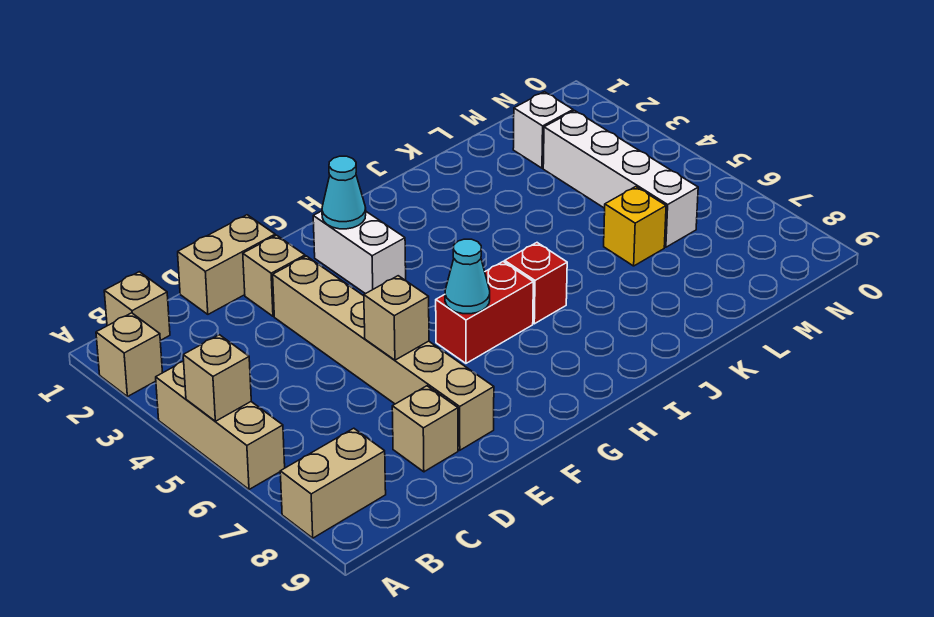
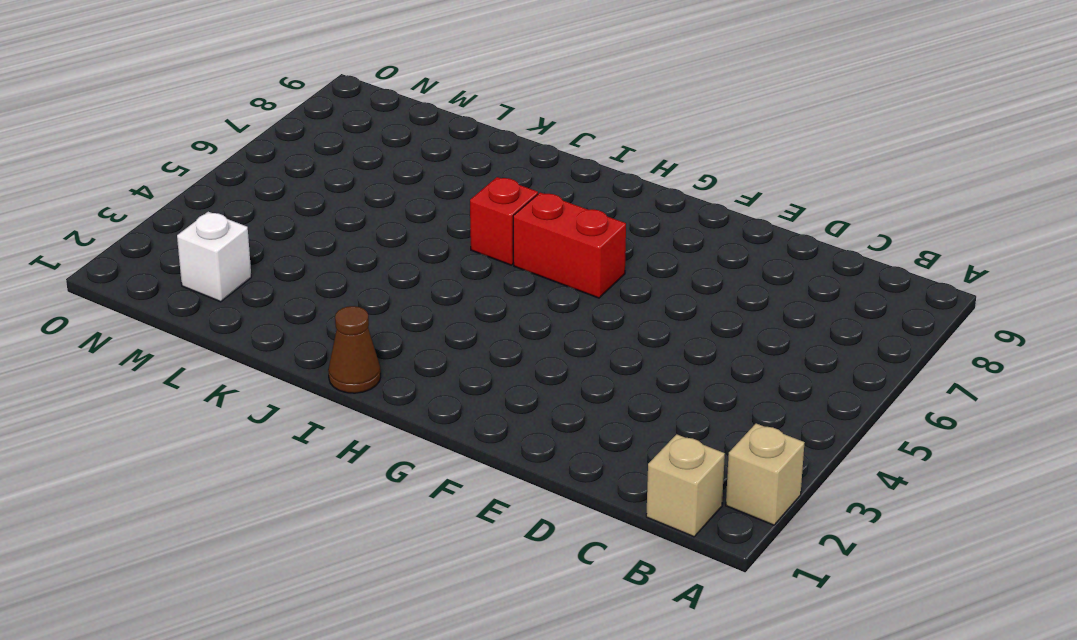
brown cone I1 level 1 -> none
none -> tan brick A4:A6 level 1
none -> tan brick A8:B8 level 1
none -> tan brick D1:E1 level 1

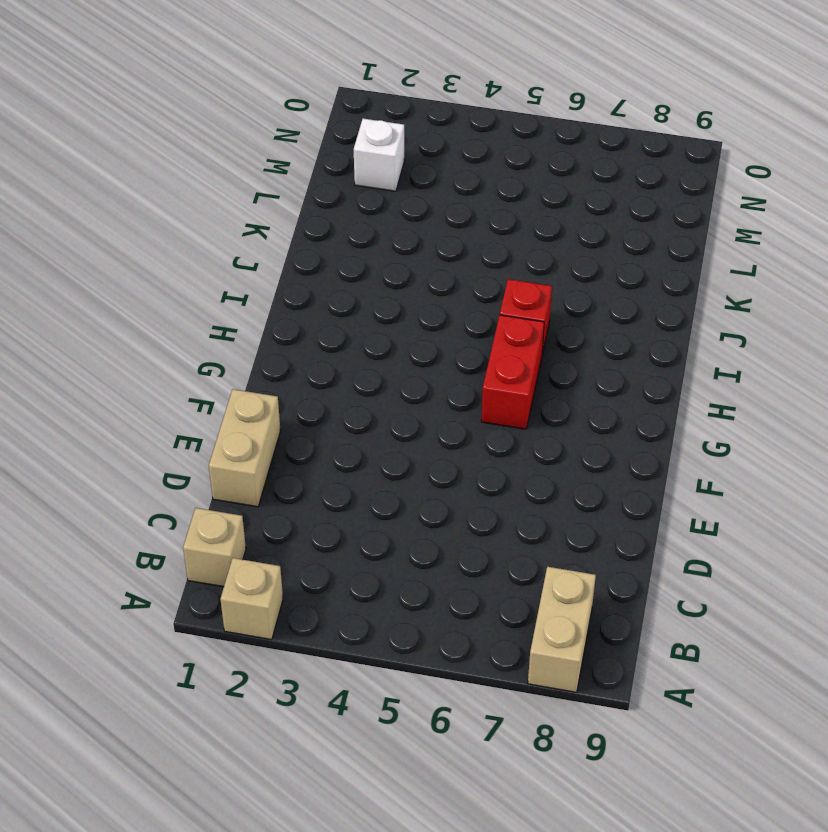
none -> tan brick A4:A6 level 1
none -> tan brick D8 level 1
none -> tan brick E2 level 1

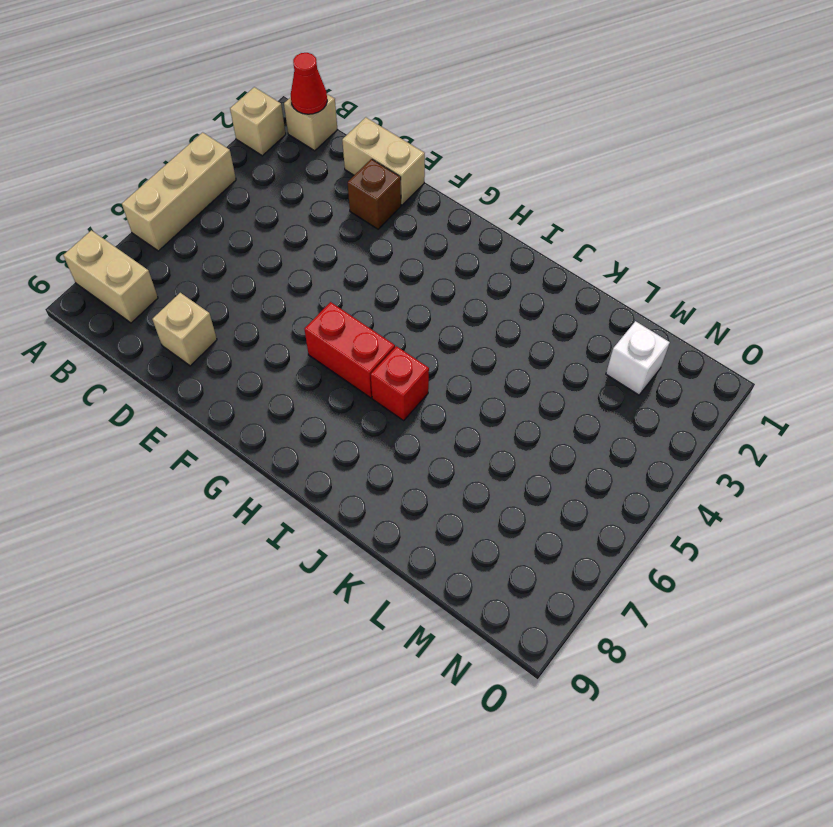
red cone B1 level 2 -> none
brown brick E2 level 1 -> tan brick E2 level 1
none -> tan brick E3:E8 level 1
none -> white brick G2:G3 level 1
none -> yellow brick L6 level 1

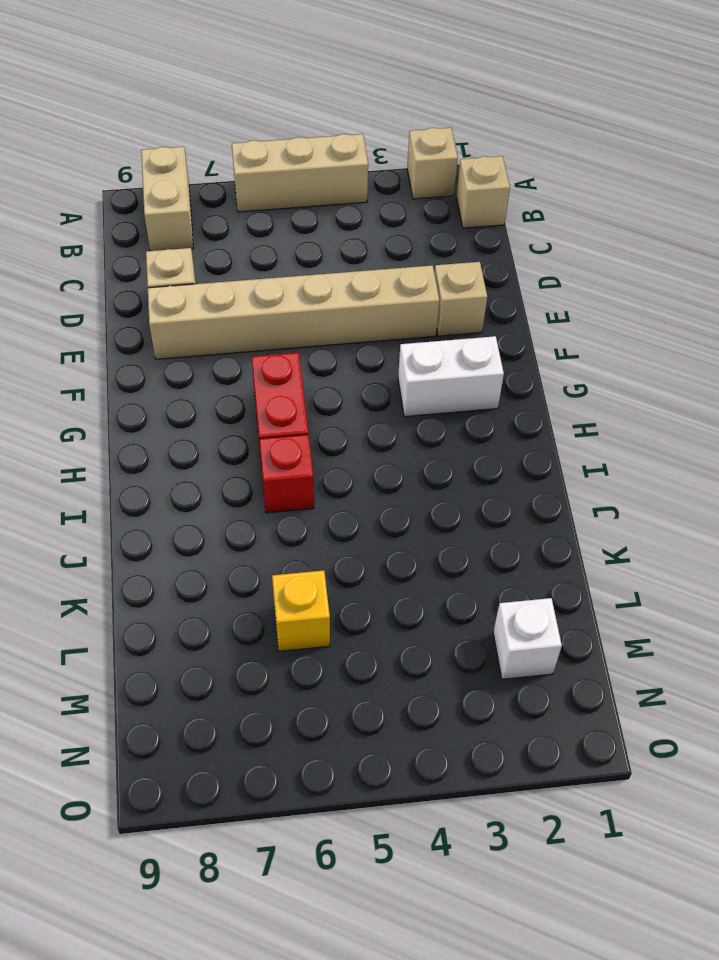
none -> tan brick D1:E1 level 1
none -> white brick M3:M6 level 1
none -> tan brick A5 level 2

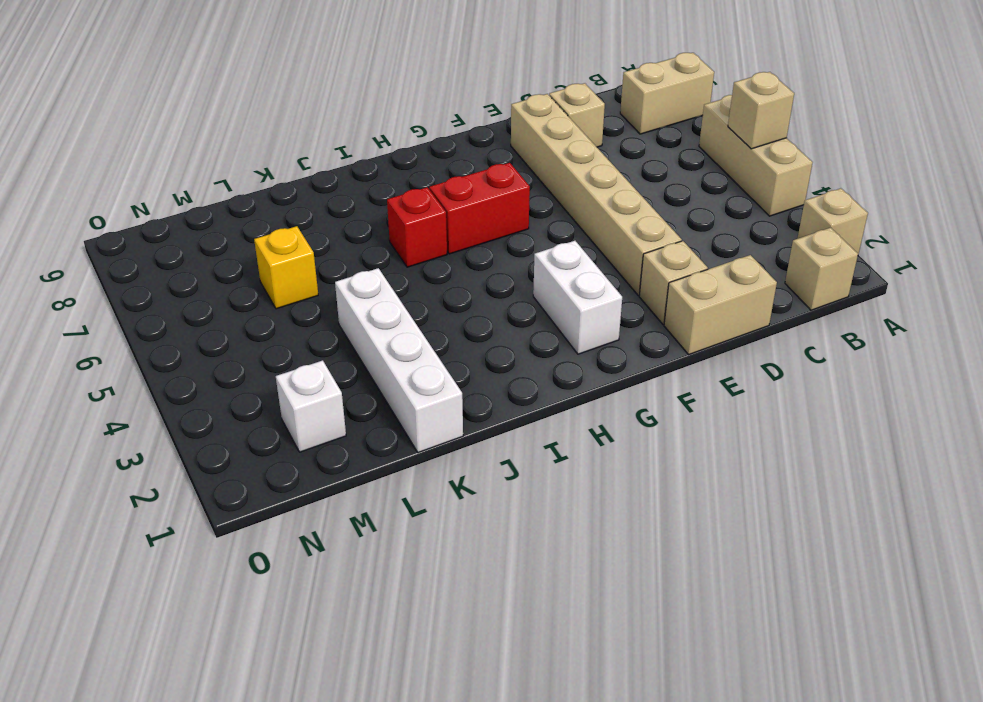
white brick K1:K4 level 1 -> white brick M3:M6 level 1
none -> tan brick E6 level 2
none -> cyan cone G2 level 2
none -> cyan cone G6 level 2

